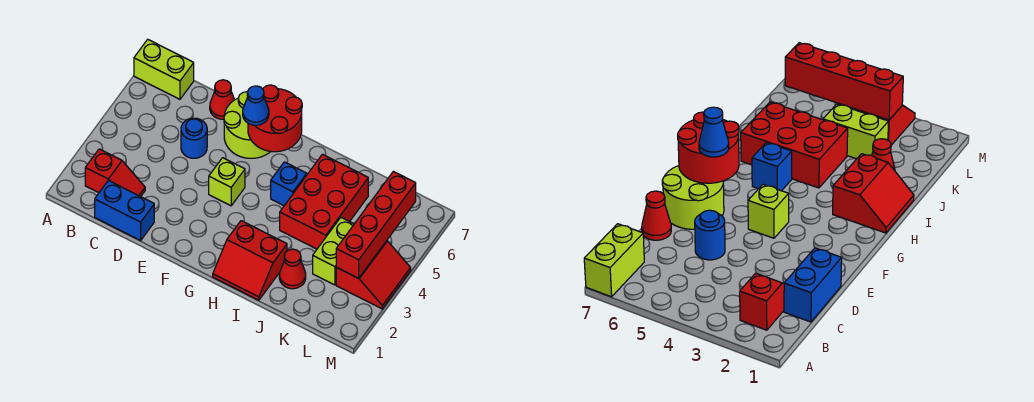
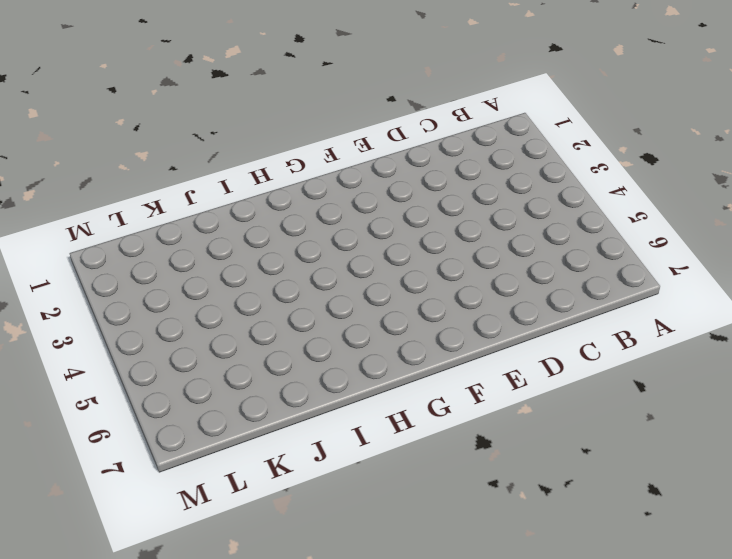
none -> lime brick A7:B7 level 1
none -> red slope B2:C2 level 1 top B
none -> blue brick C1:D1 level 1

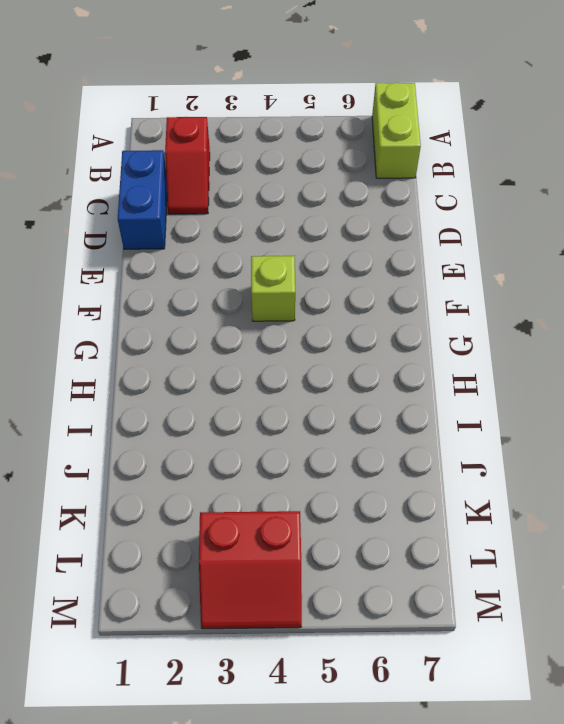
none -> blue round brick D5 level 1
none -> red cone D7 level 1
none -> lime round brick E6:F7 level 1

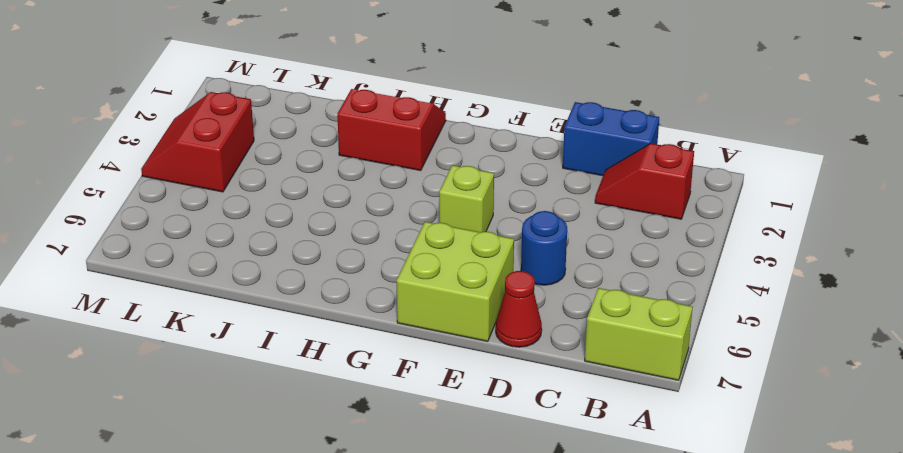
lime brick E6:F7 level 1 -> lime round brick E6:F7 level 1
none -> blue brick H5 level 1
none -> red brick I4:J6 level 1
none -> red cone J2 level 1

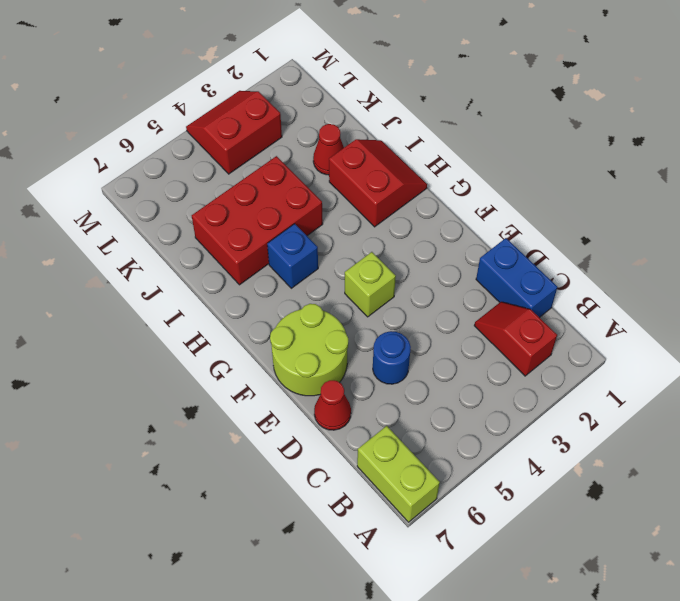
none -> lime brick K3:K4 level 1
none -> red round brick F6:G7 level 2
none -> red brick L3:L6 level 2

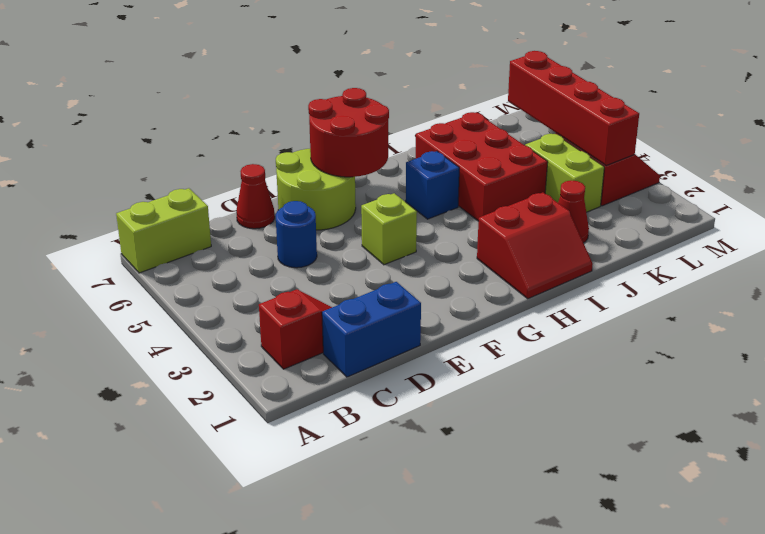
none -> blue cone F6 level 3

